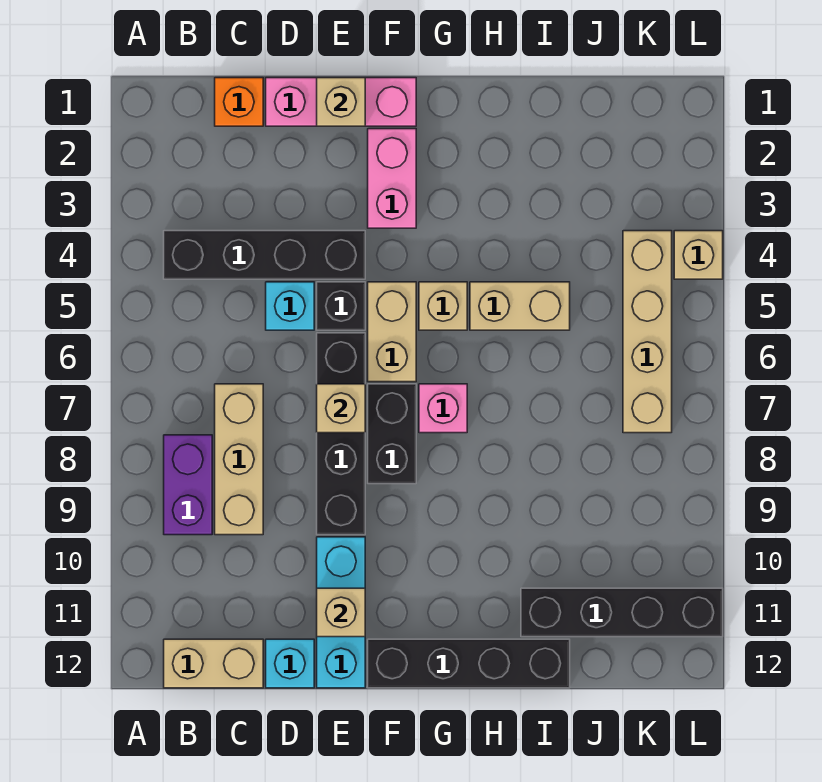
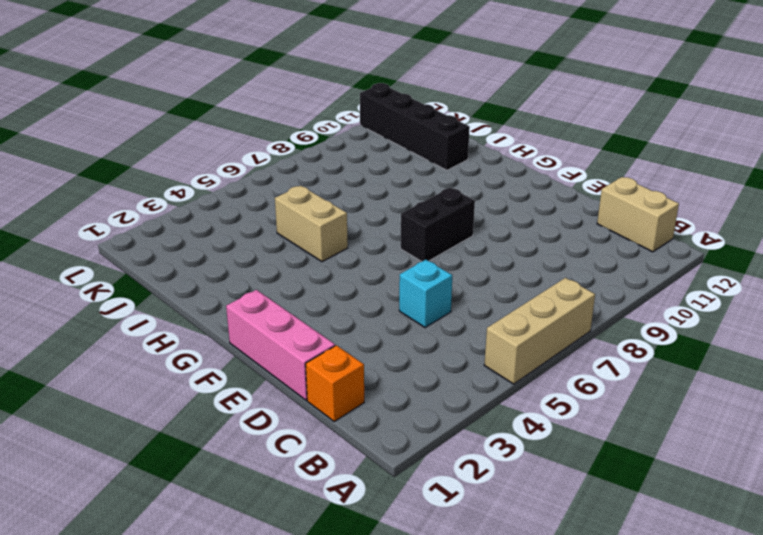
tan brick A5:A7 level 1 -> tan brick C7:C9 level 1
none -> black brick B4:E4 level 1
none -> purple brick B8:B9 level 1
none -> cyan brick D12 level 1

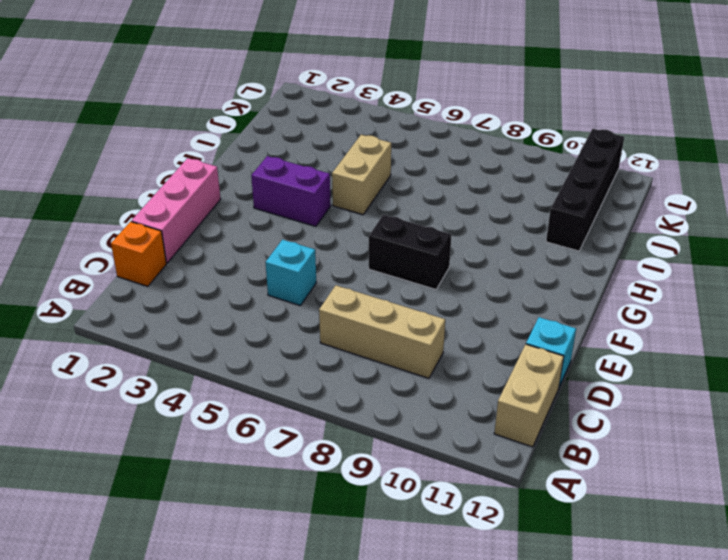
purple brick G3:G4 level 1 -> purple brick B8:B9 level 1
none -> black brick B4:E4 level 1
none -> black brick E5 level 1
none -> black brick E6:E9 level 1

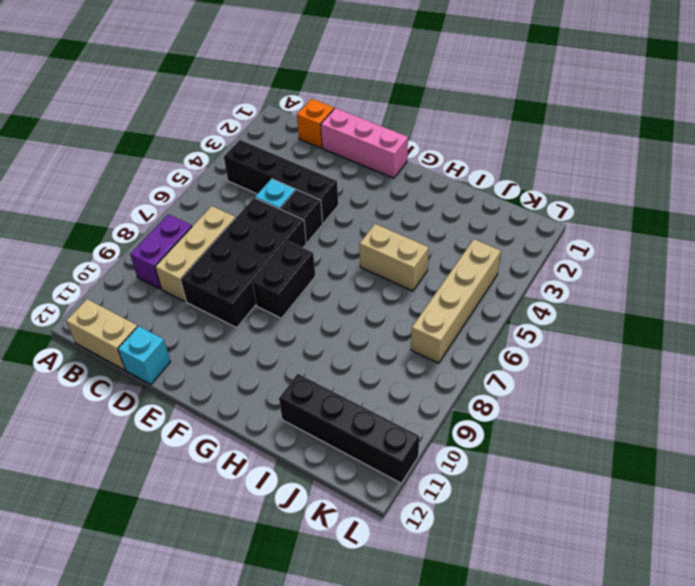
black brick D6:E9 level 1 -> black brick E6:E9 level 1
none -> cyan brick E10:E12 level 1
none -> pink brick F2:F3 level 1
none -> tan brick F5:F6 level 1

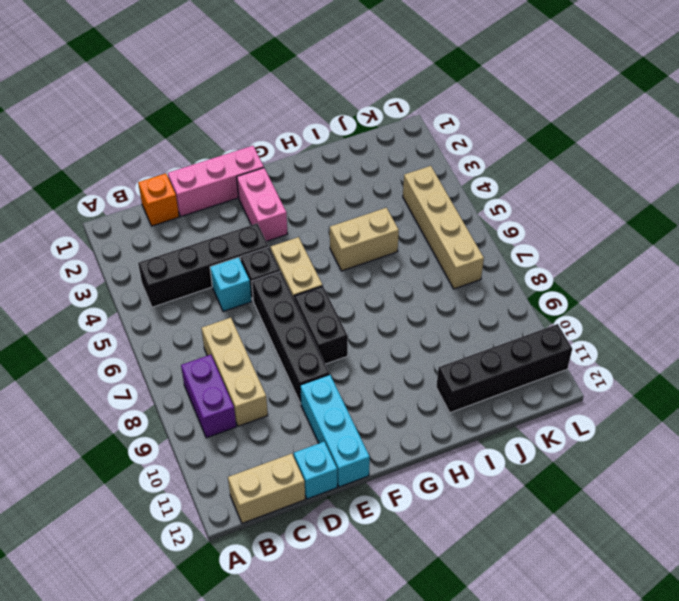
none -> black brick F12:I12 level 1
none -> tan brick G5 level 1
none -> pink brick G7 level 1

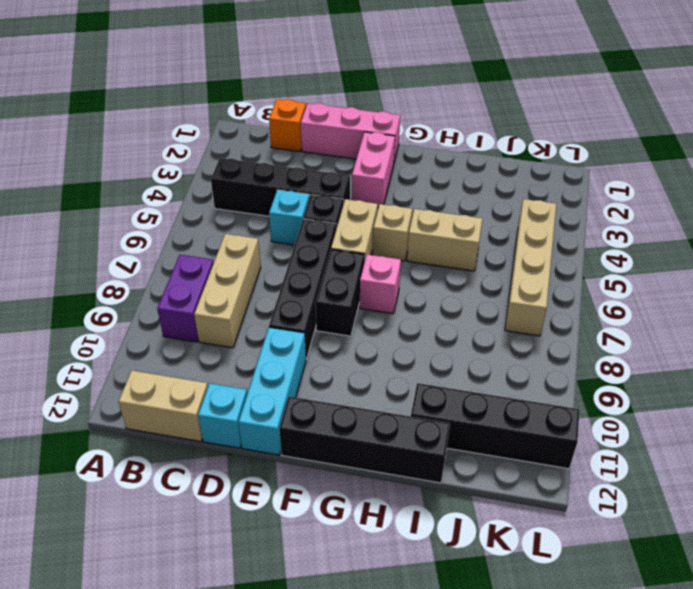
none -> tan brick L4 level 1
none -> tan brick E1 level 2
none -> tan brick E7 level 2

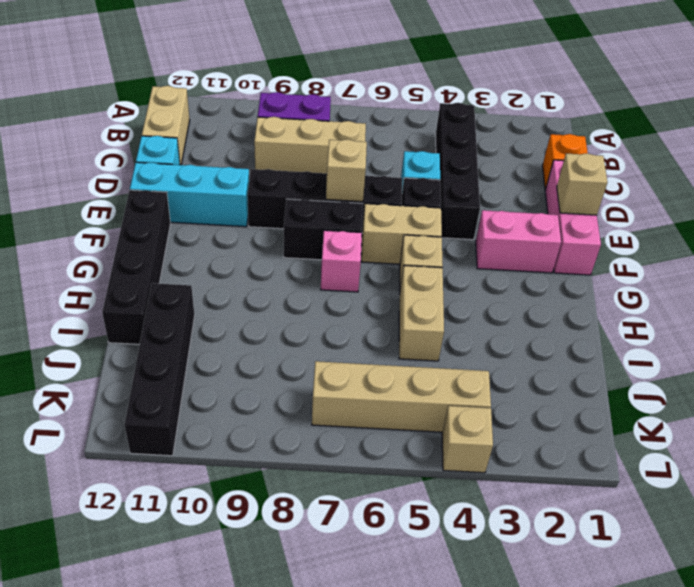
none -> tan brick E11 level 2

